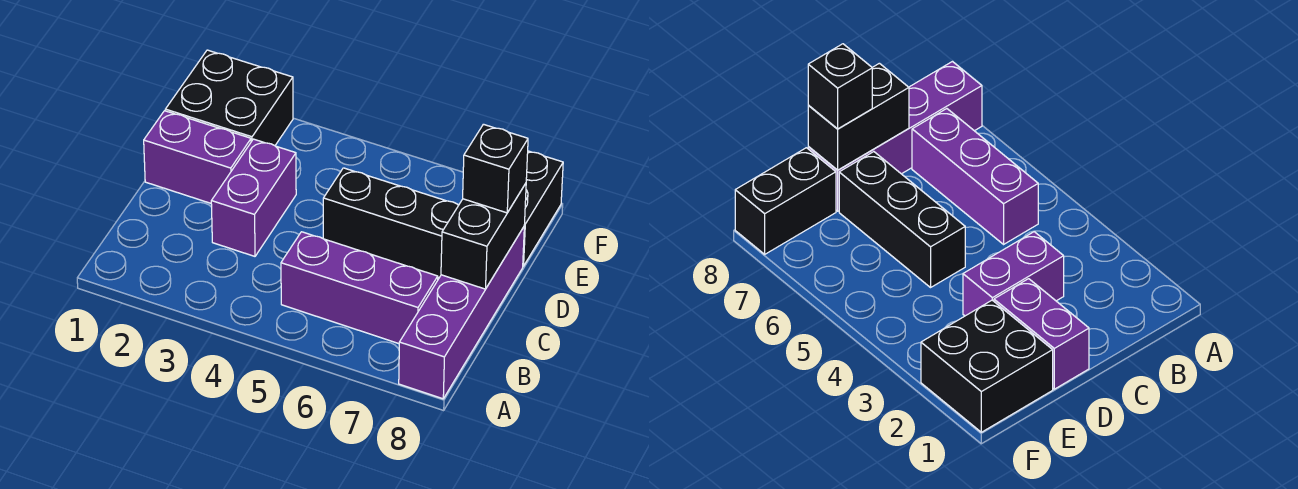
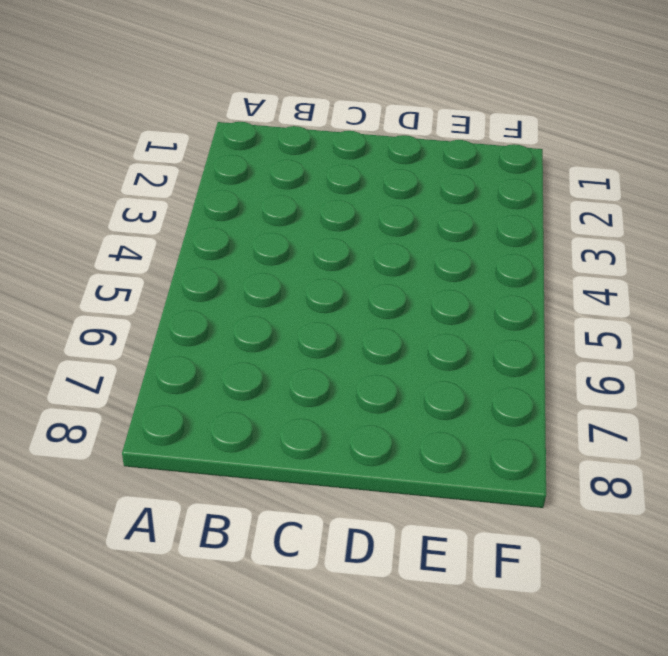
none -> purple brick A8:D8 level 1
none -> purple brick B5:B7 level 1

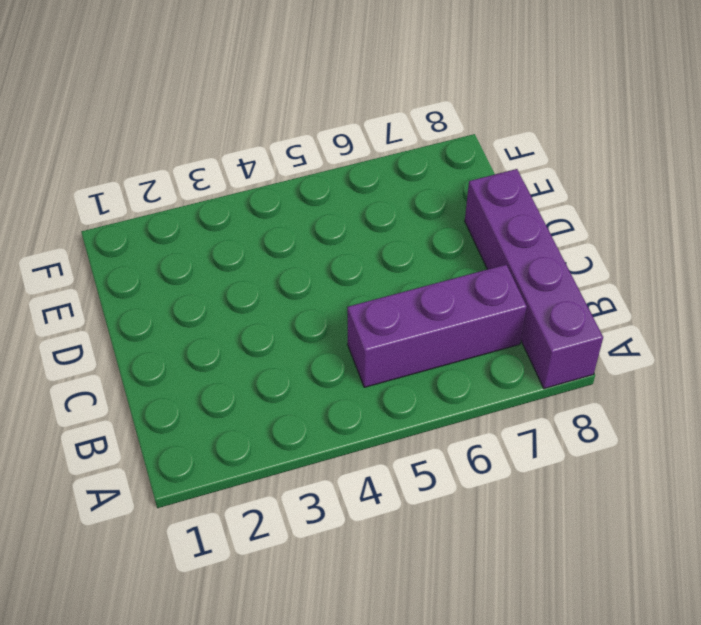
none -> purple brick C3:D3 level 1
none -> purple brick D1:D2 level 1

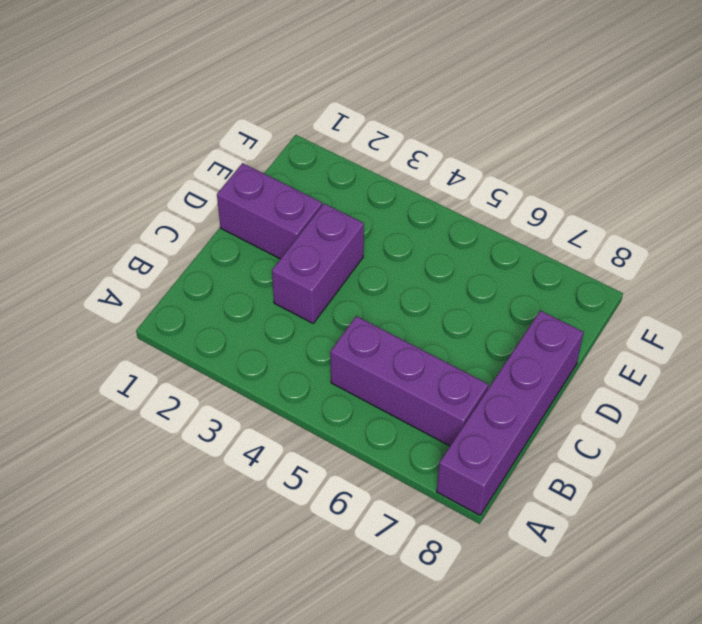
none -> black brick D5:D7 level 1
none -> black brick E1:F2 level 1

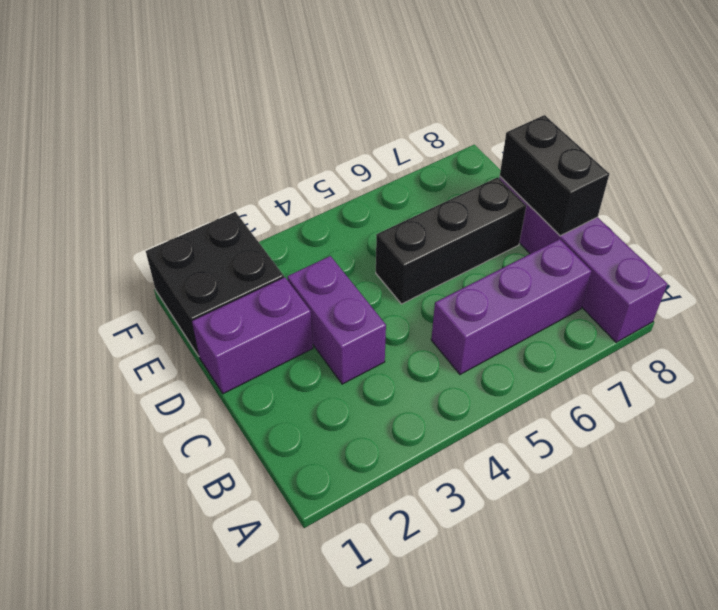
none -> black brick E8:F8 level 1
none -> black brick D8 level 3

